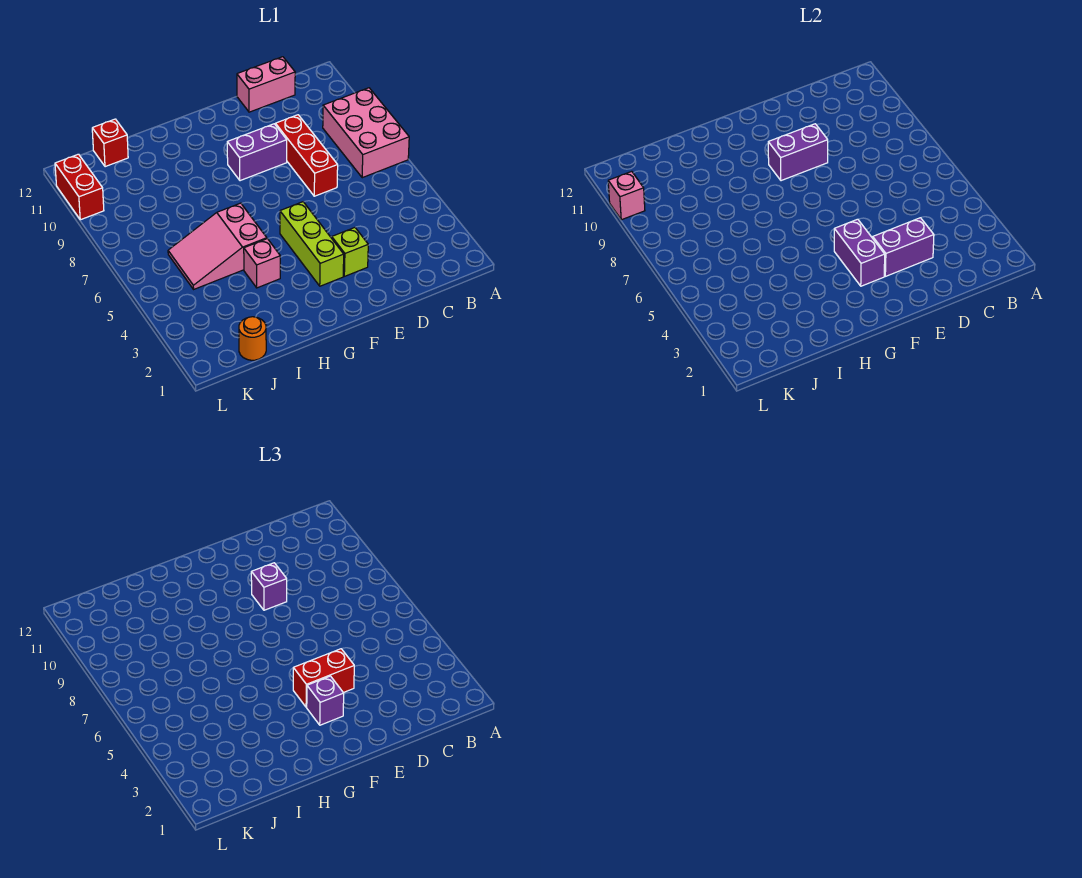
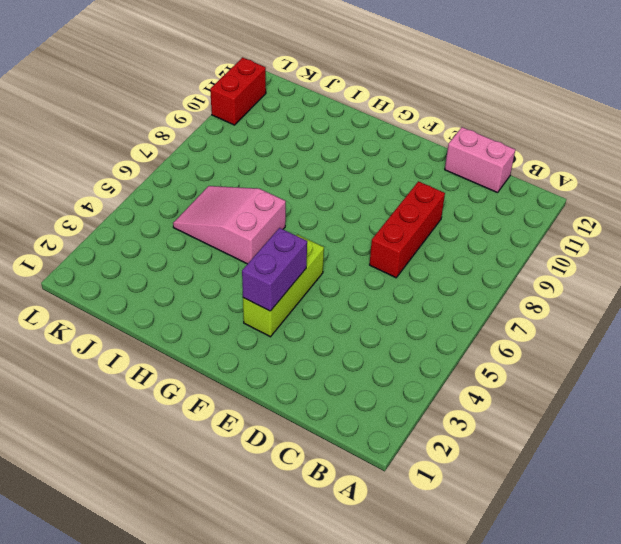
none -> pink brick A7:B9 level 1
none -> lime brick E3 level 1
none -> purple brick E9:F9 level 1

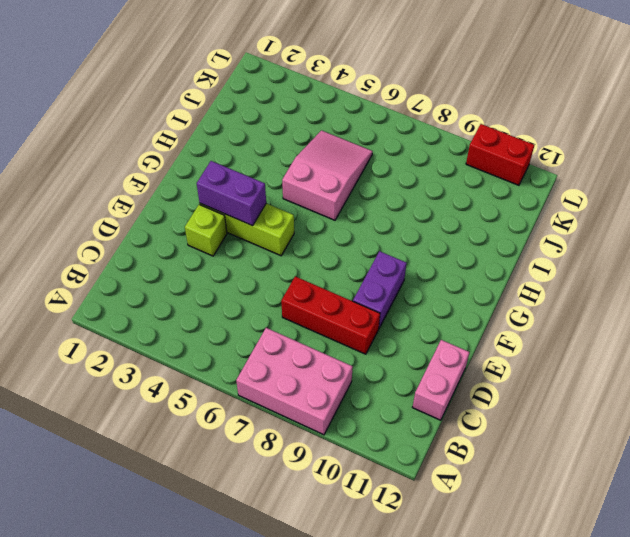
none -> pink brick H4 level 1
none -> orange round brick J1 level 1
none -> red brick J12 level 1

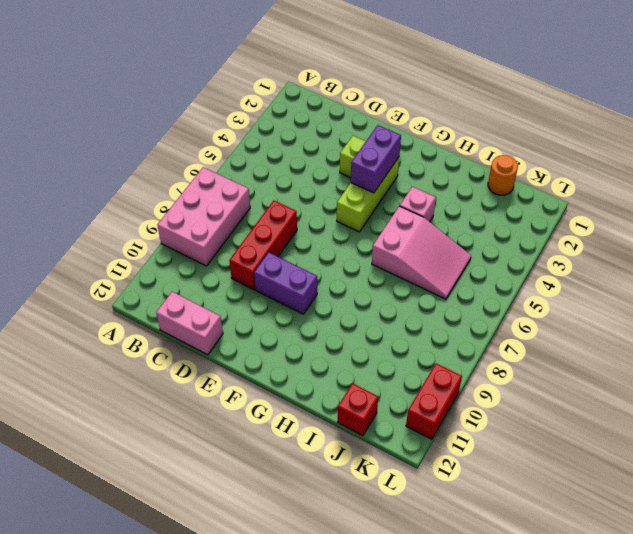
none -> purple brick D3:E3 level 2
none -> purple brick E9:F9 level 2
none -> pink brick L10 level 2

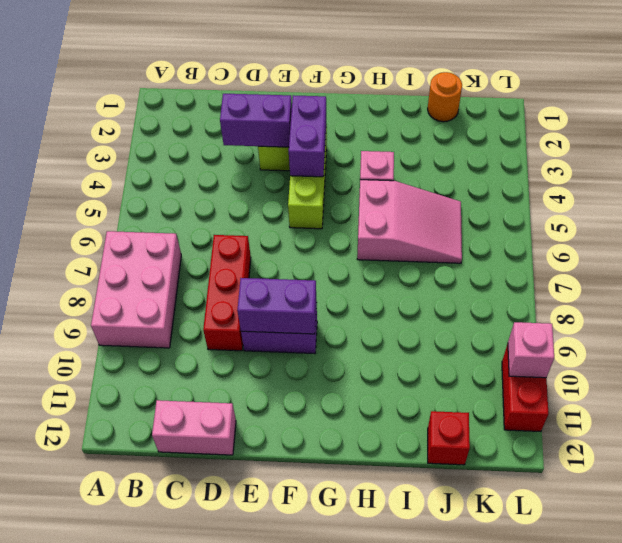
none -> red brick E4:F4 level 3
none -> purple brick E9 level 3
none -> purple brick F3 level 3

